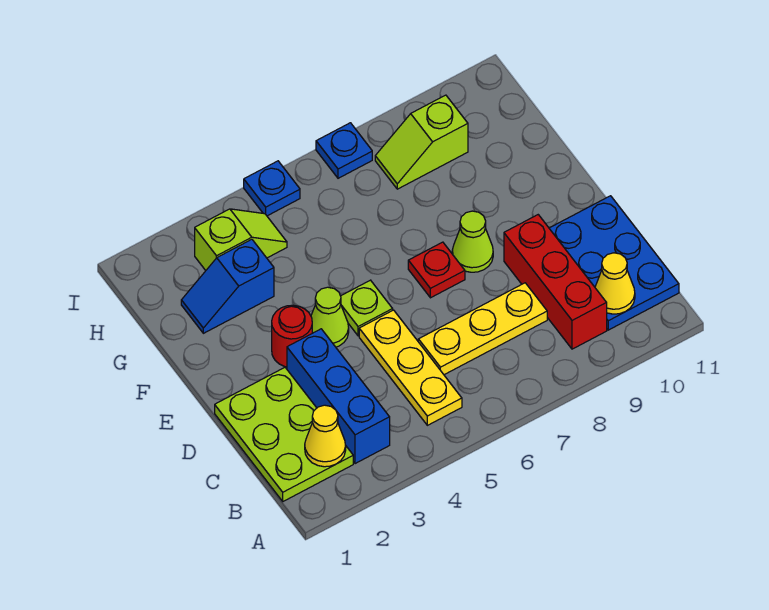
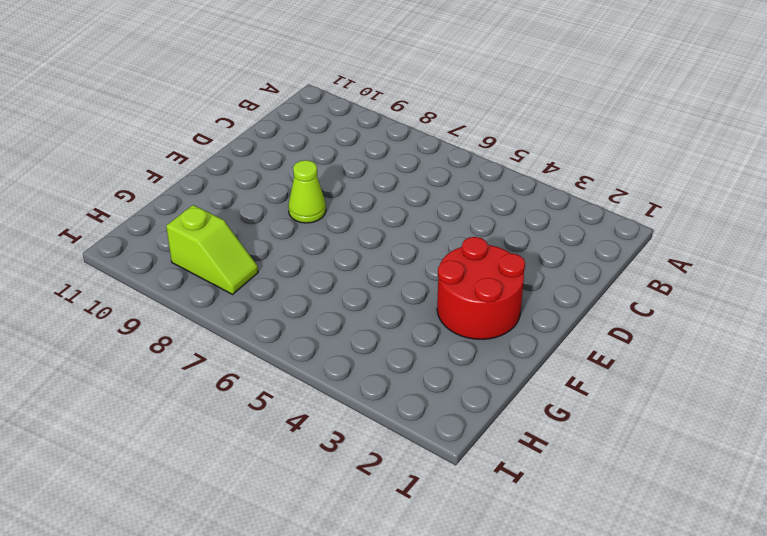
red round brick E2:F3 level 1 -> red round brick E3 level 1
none -> lime plate B1:D2 level 1
none -> blue brick B3:D3 level 1
none -> yellow plate B5:D5 level 1

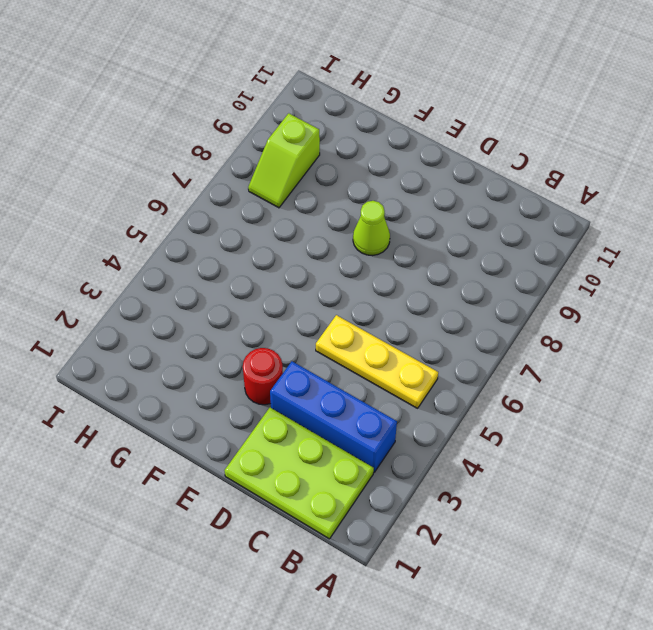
none -> red brick B9:D9 level 1
none -> blue plate B10:D11 level 1
none -> yellow plate C6:C8 level 1

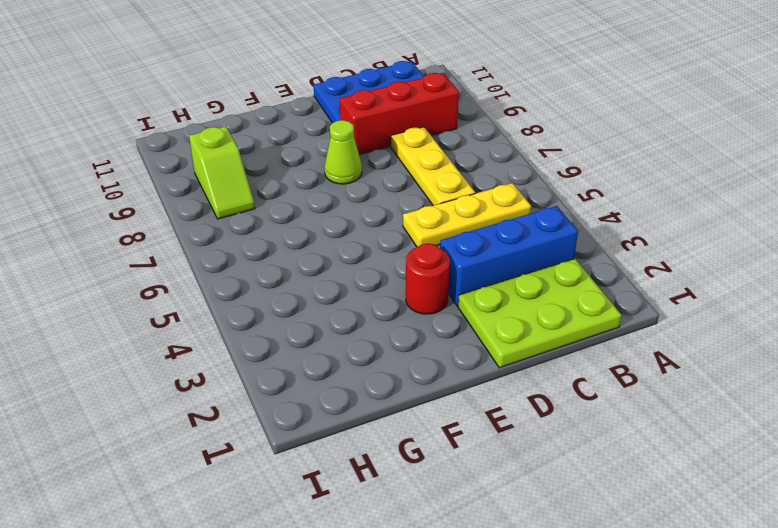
none -> lime cone E4 level 1
none -> lime plate E5 level 1
none -> red plate E7 level 1

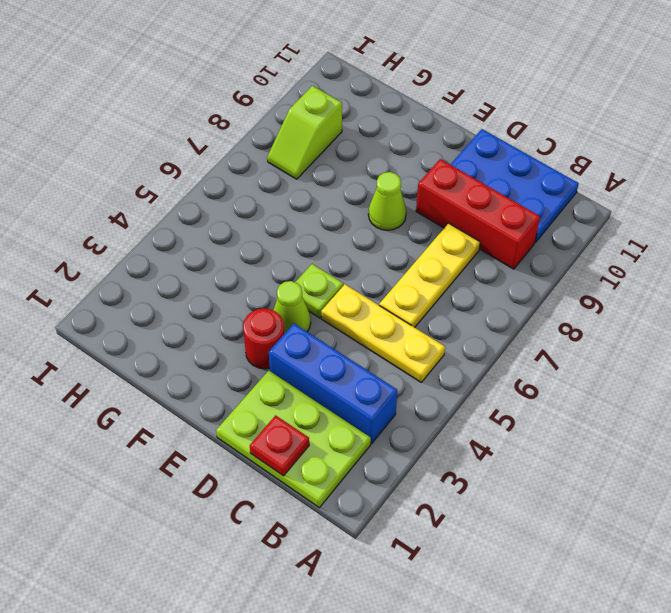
red plate C1 level 2 -> red plate E7 level 1
none -> blue slope G2:G3 level 1 top 3
none -> lime slope H3:H4 level 1 top 3
none -> blue plate I5 level 1

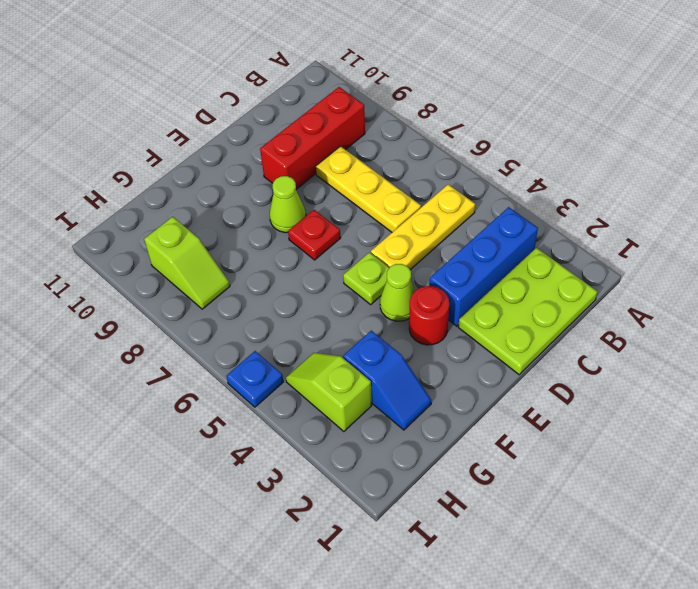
none -> blue plate B10:D11 level 1
none -> blue plate I7 level 1
none -> yellow cone B2 level 2

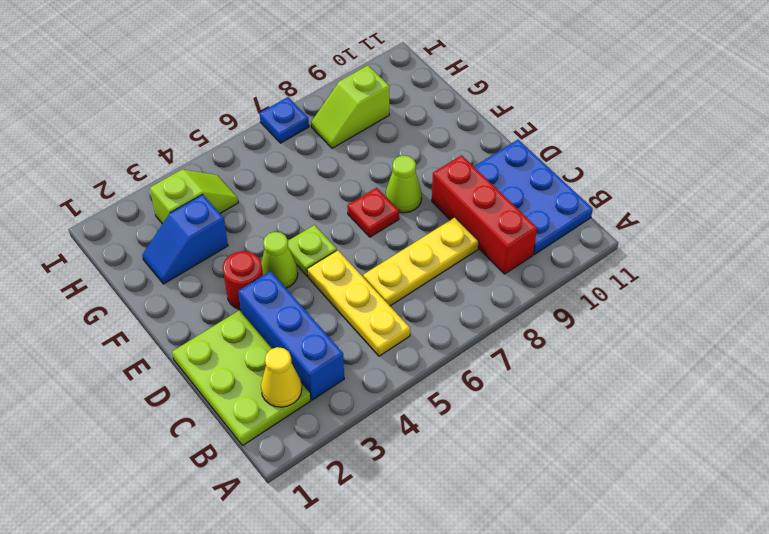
none -> blue plate I5 level 1
none -> yellow cone B10 level 2

